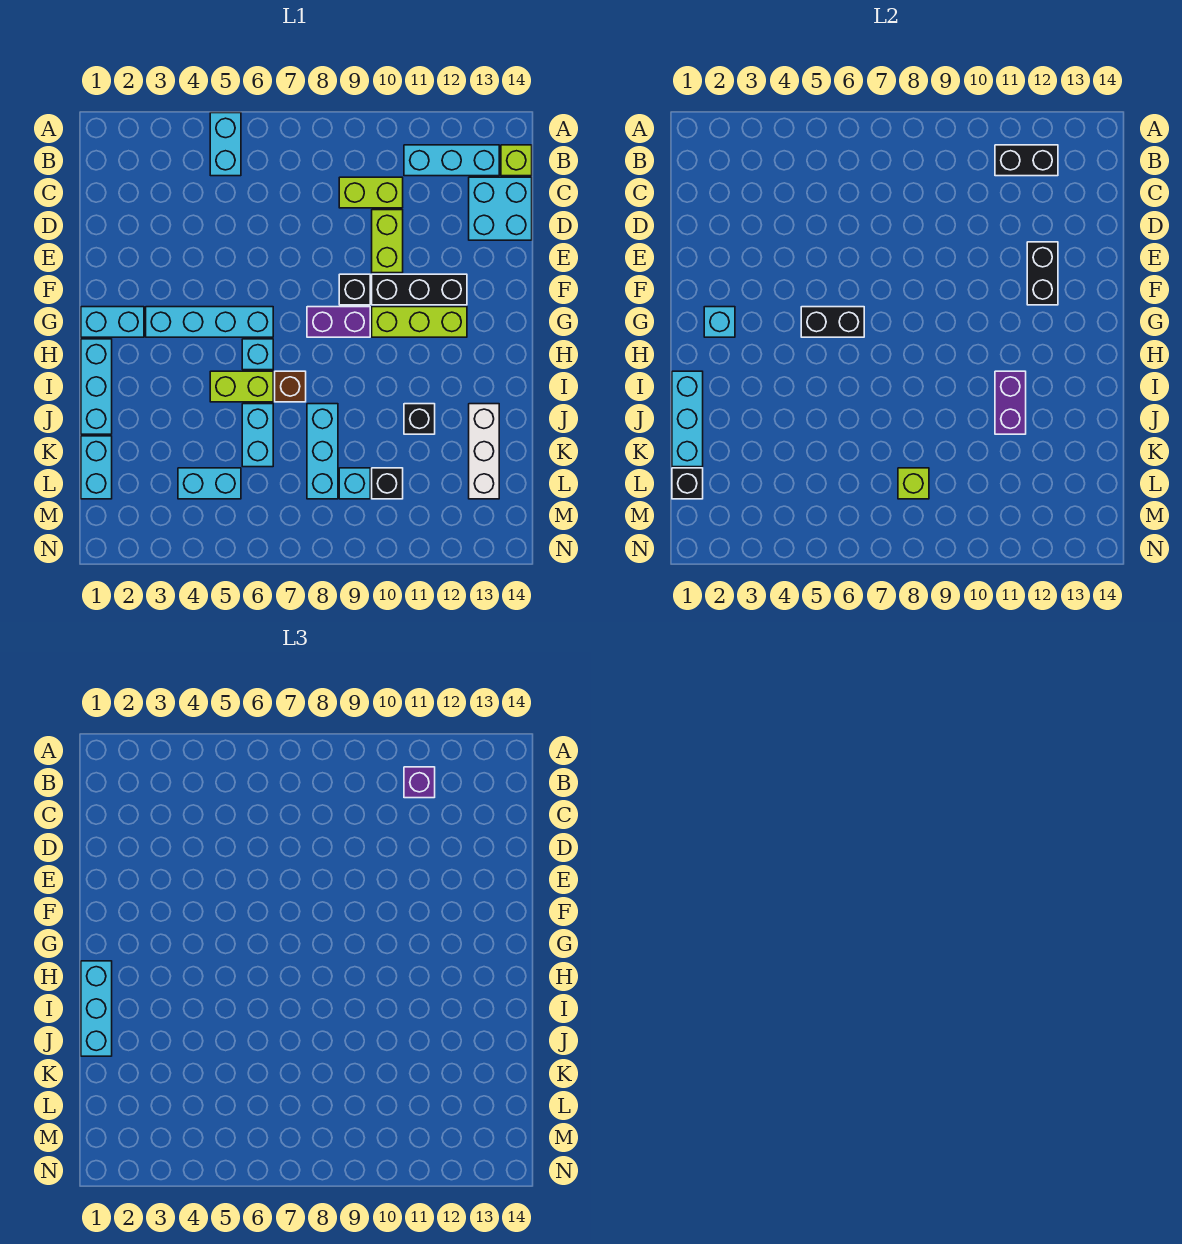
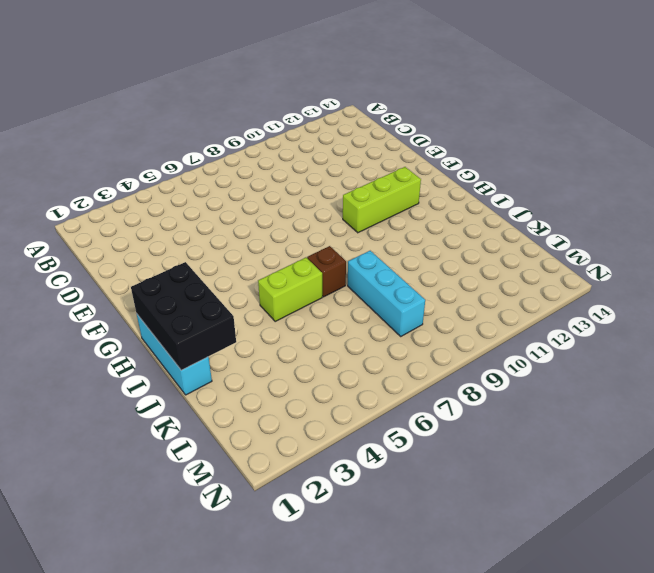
black brick H1:J2 level 2 -> cyan brick I1:K1 level 2
none -> cyan brick A5:B5 level 1
none -> cyan brick B11:B13 level 1
none -> lime brick B14 level 1
none -> lime brick C9:C10 level 1

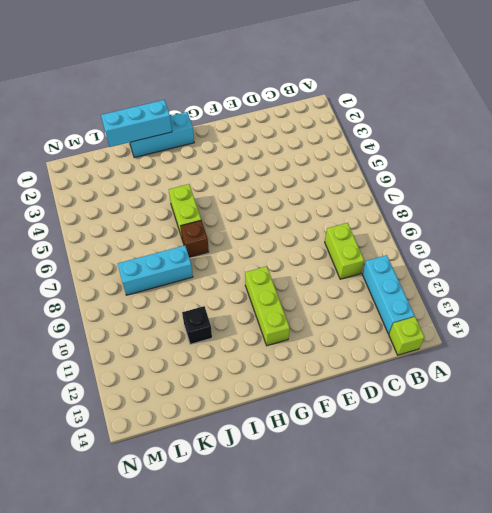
none -> cyan brick A5:B5 level 1
none -> cyan brick C13:D14 level 1
none -> lime brick D10:E10 level 1
none -> black brick F9 level 1

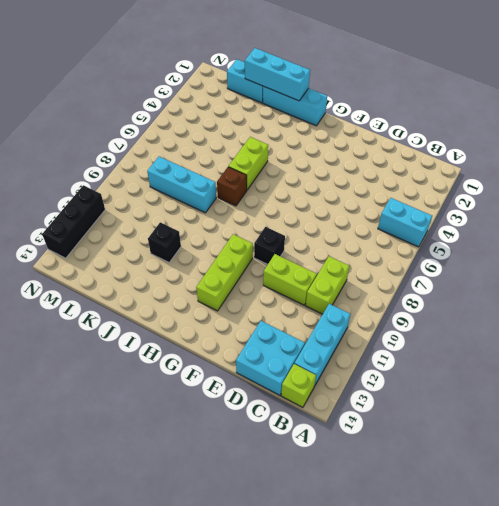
black brick N11:N13 level 1 -> black brick F10:F12 level 1
none -> cyan brick G1:G2 level 1
none -> cyan brick G3:G6 level 1
none -> purple brick G8:G9 level 1
none -> cyan brick H6 level 1

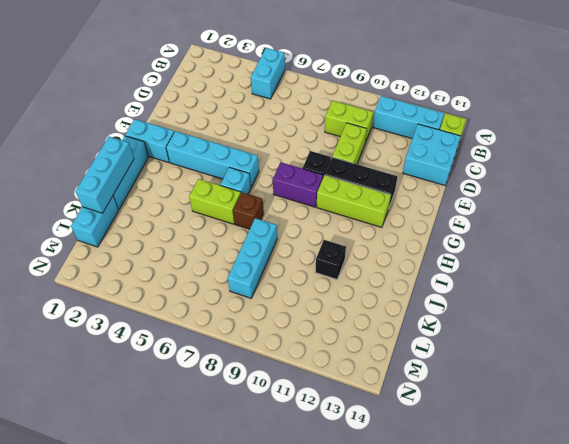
none -> cyan brick J6:K6 level 1
none -> white brick J13:L13 level 1
none -> cyan brick L4:L5 level 1
none -> cyan brick L9 level 1

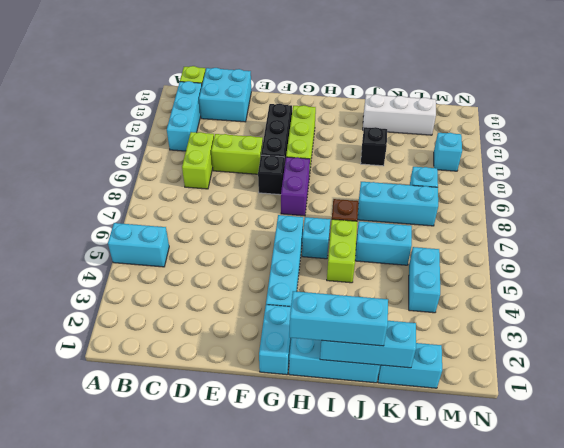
cyan brick M11 level 1 -> cyan brick G2 level 2
none -> black brick L10 level 1
none -> black brick B11:B12 level 2
none -> black brick E12:F12 level 2
none -> black brick G5:G6 level 2

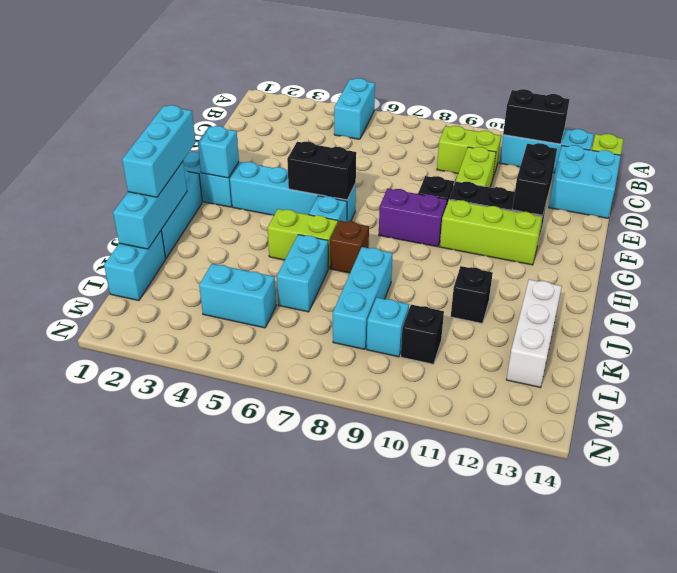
none -> purple brick I11:J11 level 2
none -> black brick L1 level 2
none -> lime brick L8 level 2
none -> purple brick B11 level 3

